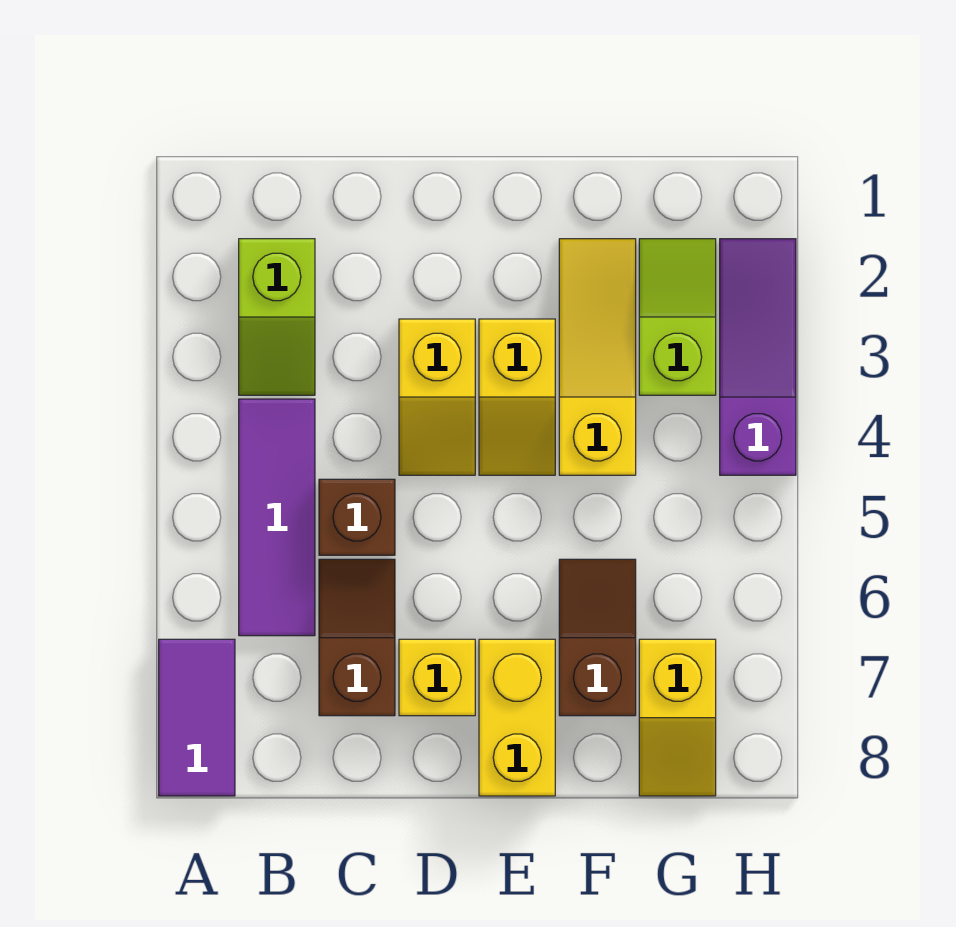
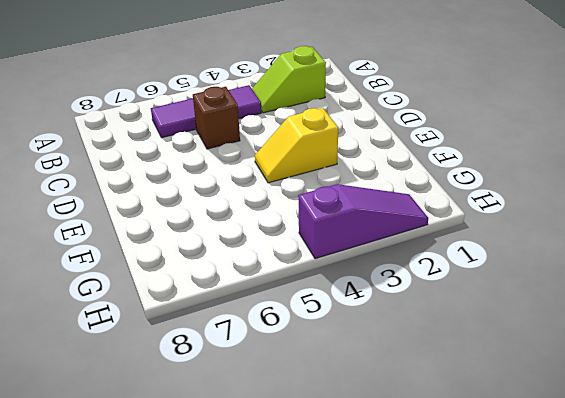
none -> purple tile A7:A8 level 1
none -> brown slope C6:C7 level 1 top 7
none -> yellow slope D3:D4 level 1 top 3

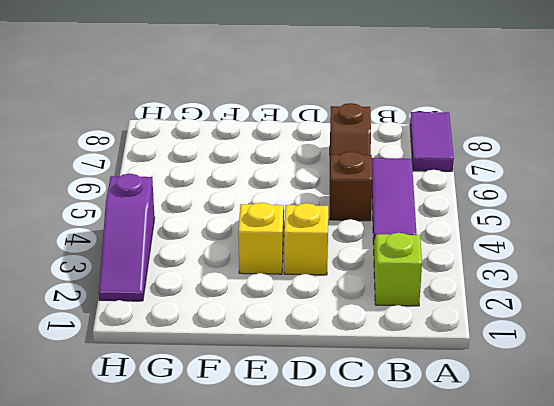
none -> yellow brick D7 level 1
none -> yellow brick E7:E8 level 1
none -> yellow slope F2:F4 level 1 top 4

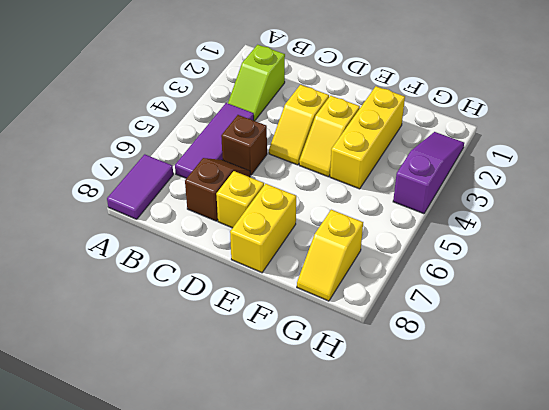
yellow brick F2:F4 level 1 -> yellow slope F2:F4 level 1 top 4
none -> brown slope F6:F7 level 1 top 7
none -> lime slope G2:G3 level 1 top 3

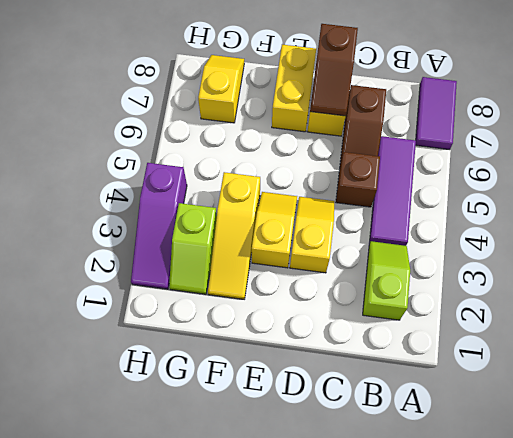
brown slope D7:D8 level 2 top 8 -> brown slope F6:F7 level 1 top 7

